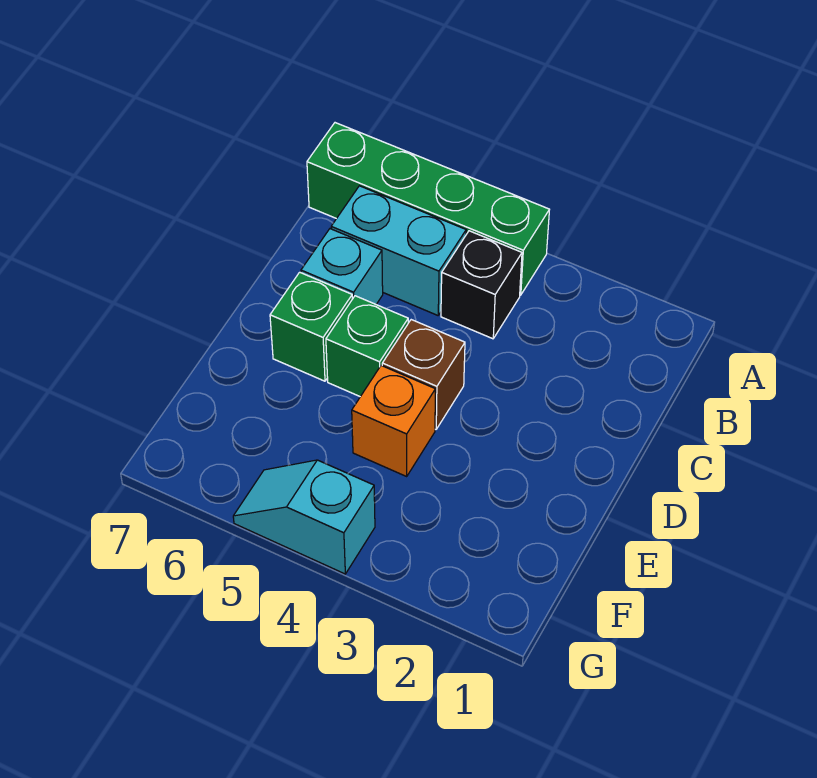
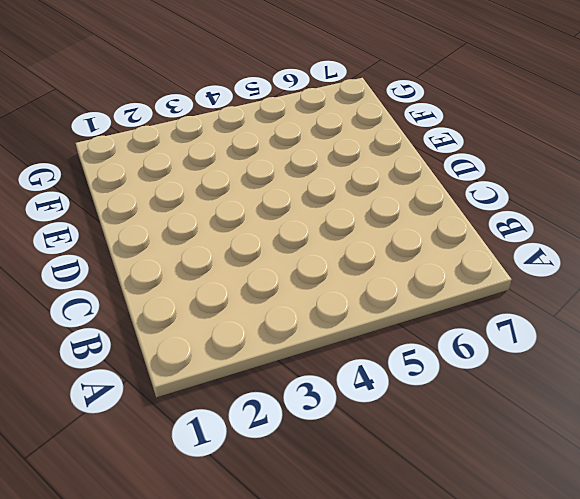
none -> green brick A4:A7 level 1
none -> black brick B4 level 1

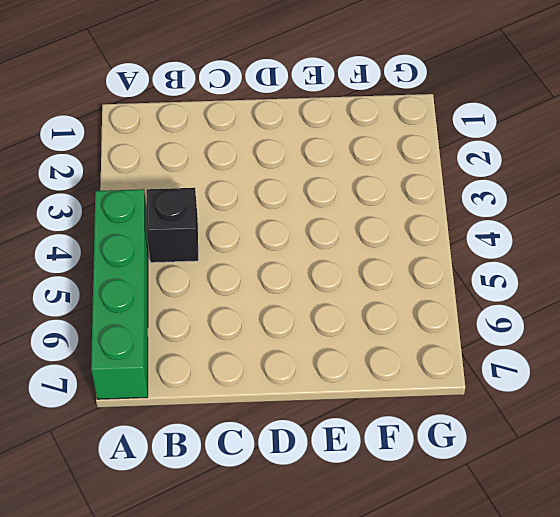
none -> cyan brick B5:B6 level 1
none -> cyan brick C6 level 1

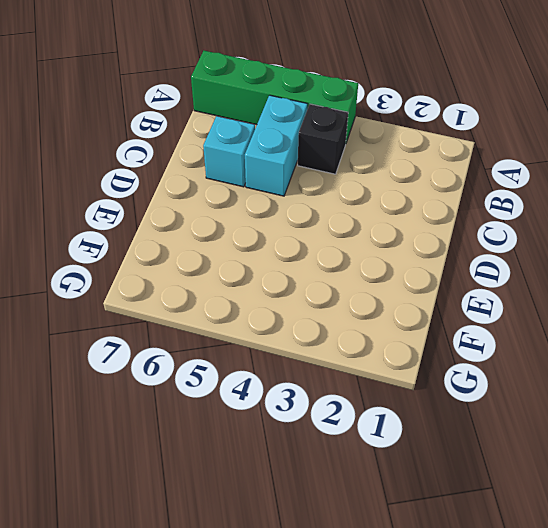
cyan brick B5:C5 level 1 -> cyan brick B5:B6 level 1
none -> brown brick D4 level 1
none -> green brick D5 level 1

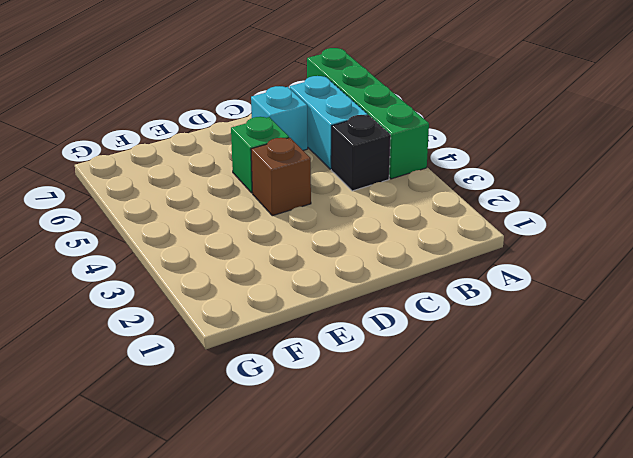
none -> green brick D6 level 1
none -> orange brick E4 level 1

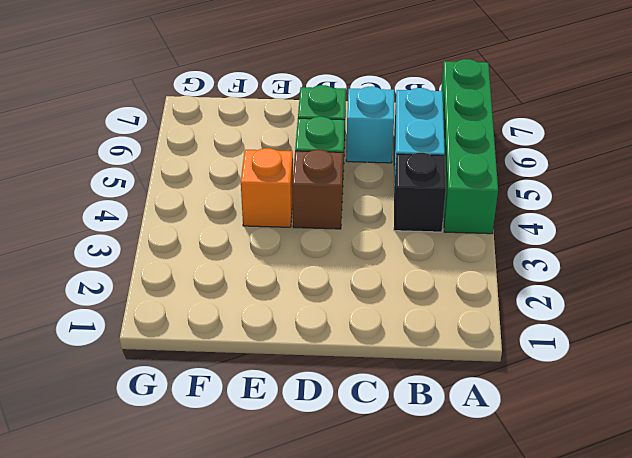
none -> cyan slope G4:G5 level 1 top 4

